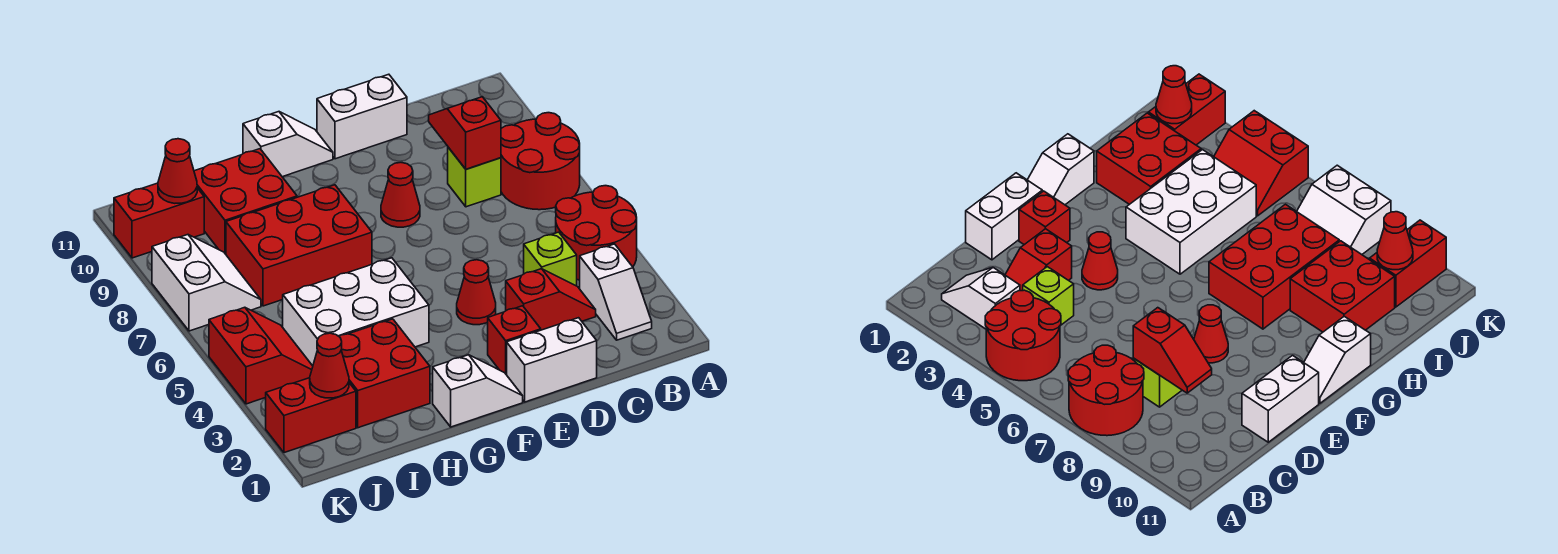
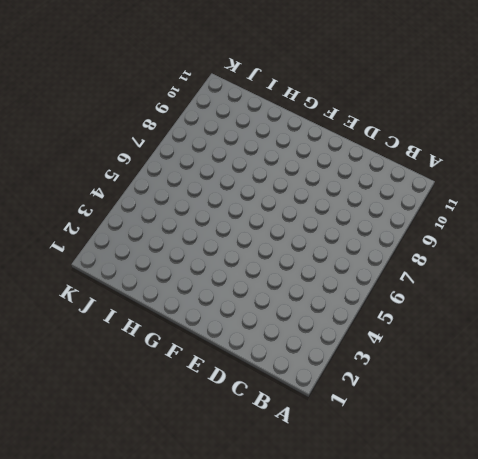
none -> red round brick A4:B5 level 1
none -> red round brick A7:B8 level 1
none -> white slope B2:B3 level 1 top 3

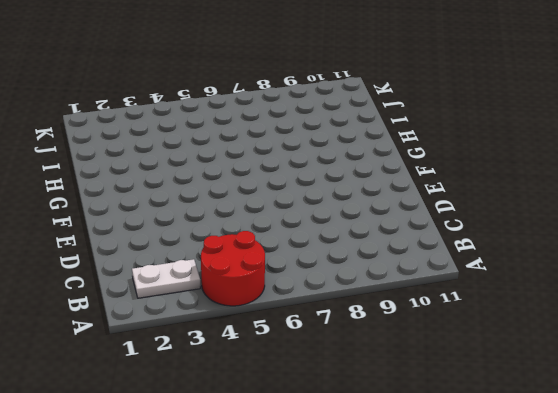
white plate B2:B3 level 1 -> white slope B2:B3 level 1 top 3
none -> red round brick A7:B8 level 1
none -> red slope C3:D3 level 1 top D
none -> lime brick C4 level 1

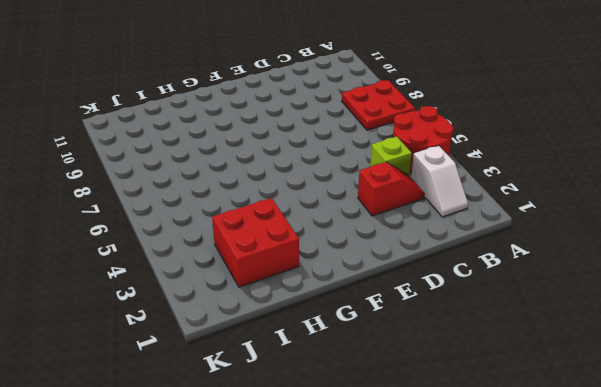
red plate A7:B8 level 1 -> red round brick A7:B8 level 1
none -> lime brick C8 level 1
none -> white brick D1:E1 level 1
none -> white brick D11:E11 level 1

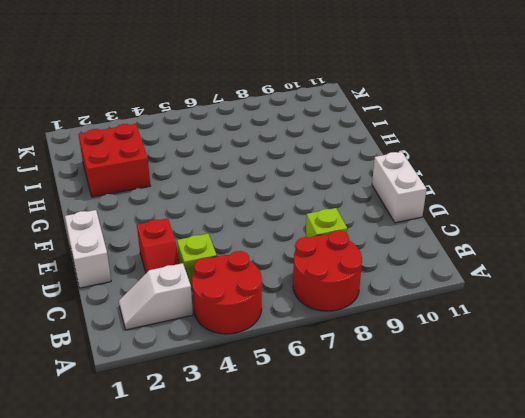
none -> red brick E2 level 1
none -> red cone E4 level 1
none -> red cone E8 level 1

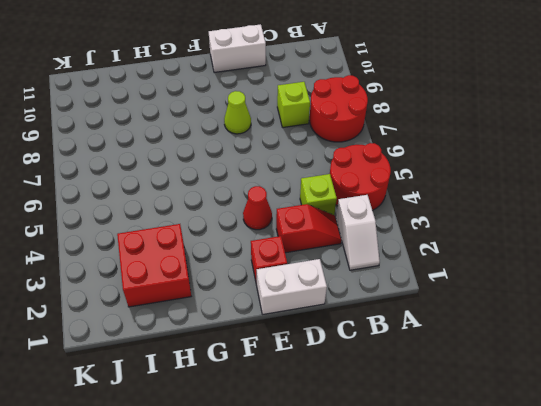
lime cone E8 level 1 -> red cone E8 level 1
none -> white slope F1:G1 level 1 top G
none -> white slope F11:G11 level 1 top G
none -> white brick G4:I5 level 1

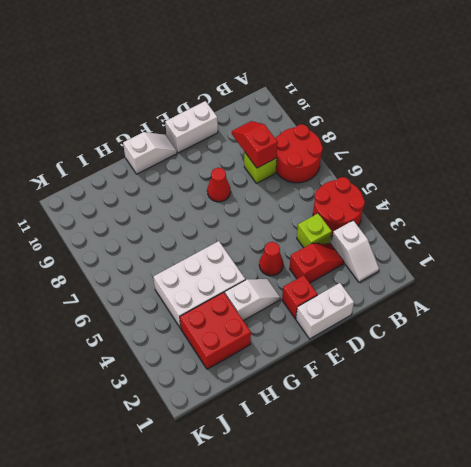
white slope F3:G3 level 1 top G -> white slope F1:G1 level 1 top G
none -> red brick G7:I8 level 1
none -> red brick H9:I10 level 1
none -> red brick J2:K2 level 1

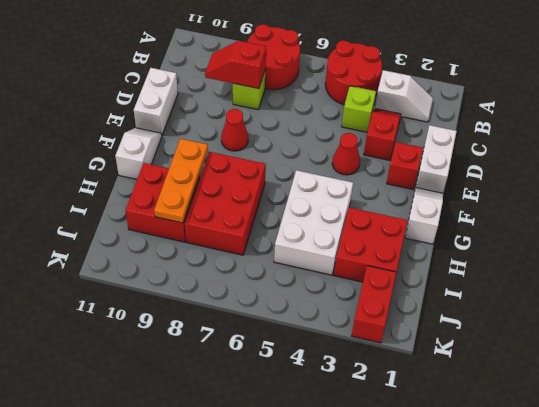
orange plate G9:I9 level 2 -> none
none -> red slope J4:K5 level 1 top K
none -> white slope J7:K8 level 1 top K
none -> red brick J10:K10 level 1

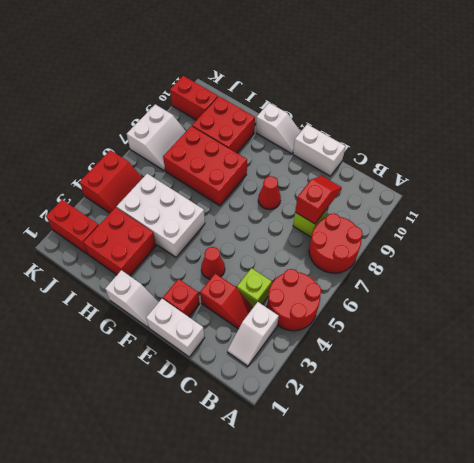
none -> red cone J2 level 2
none -> red cone J10 level 2

